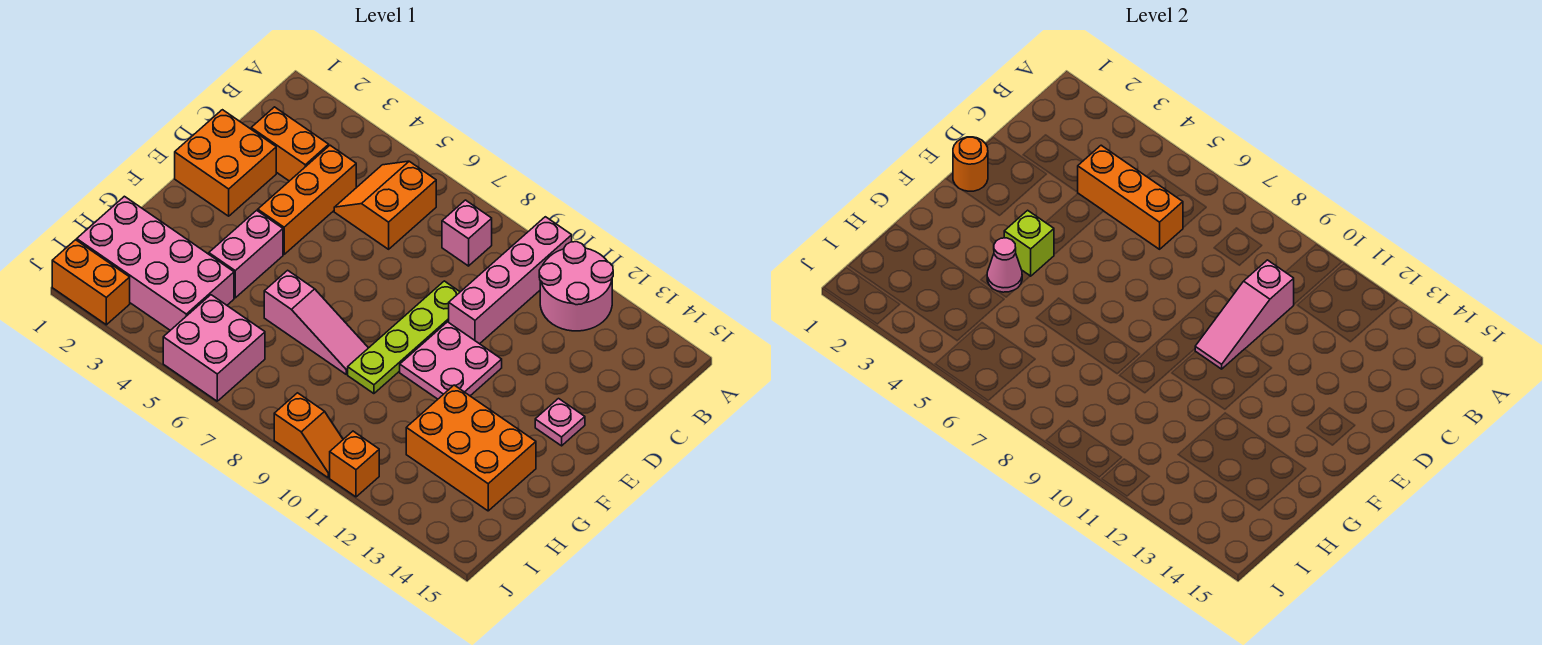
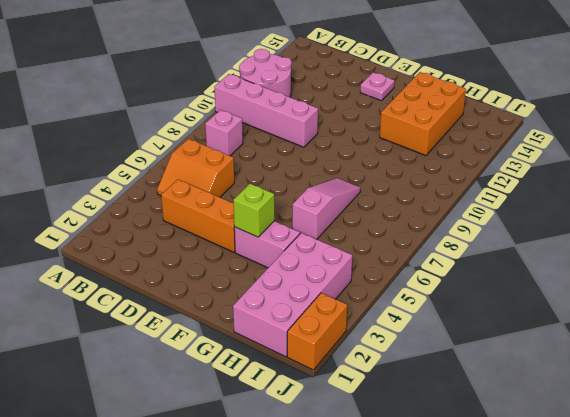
none -> orange brick C2:C3 level 1
none -> orange brick D1:E2 level 1
none -> lime plate D9:G9 level 1

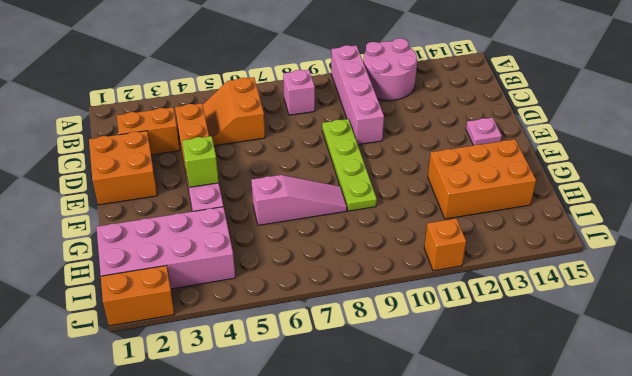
none -> pink plate E10:F11 level 1
none -> pink brick I5:J6 level 1
none -> orange slope J9:J10 level 1 top 9

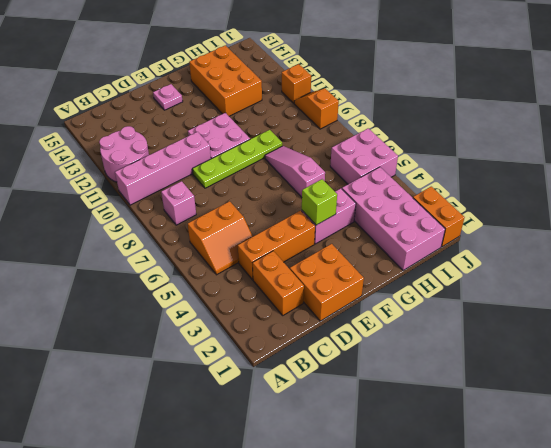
none -> orange brick C4:C6 level 2
none -> pink slope C10:E10 level 2 top C
none -> orange round brick E1 level 2

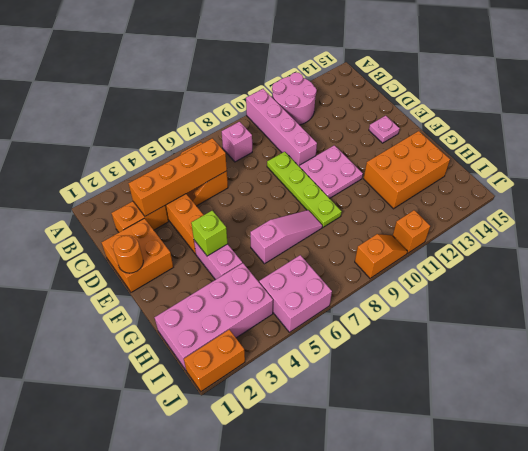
orange brick C3:C6 level 2 -> orange brick C4:C6 level 2
none -> pink slope C10:E10 level 2 top C
none -> pink cone G4 level 2

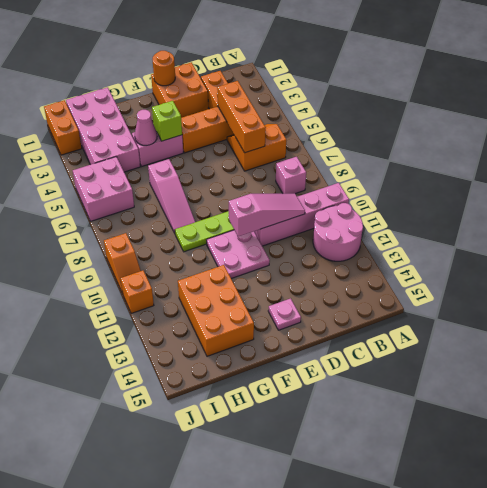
pink slope C10:E10 level 2 top E -> pink slope C10:E10 level 2 top C

